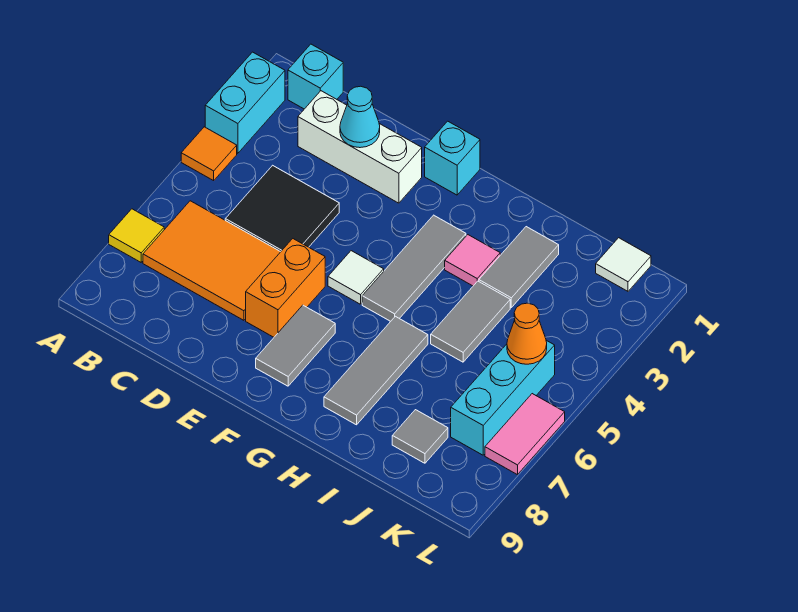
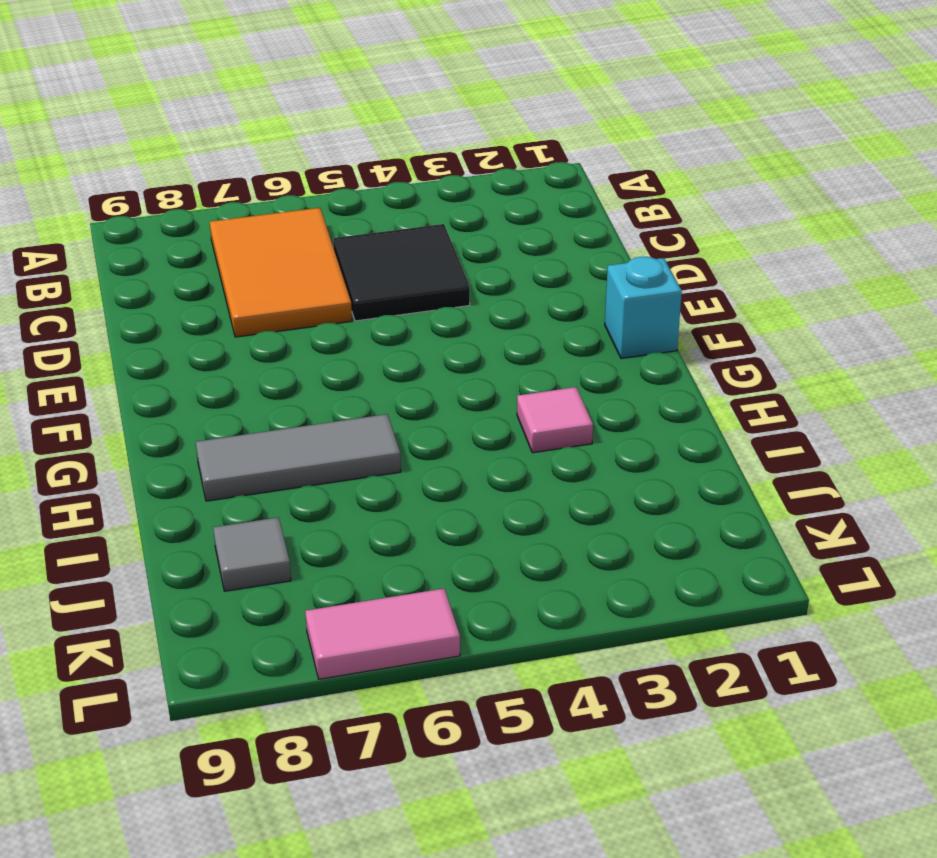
none -> cyan brick A2:A3 level 1
none -> orange tile A4 level 1
none -> yellow tile A7 level 1

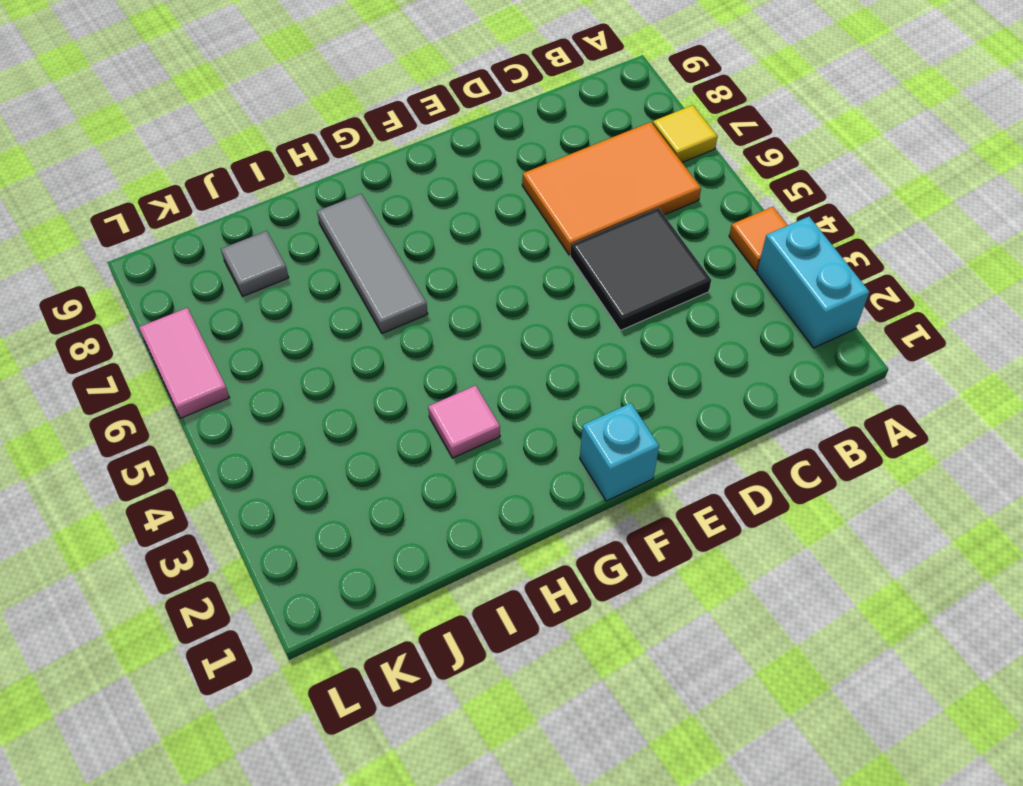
none -> cyan brick B1 level 1
none -> white brick C2:E2 level 1
none -> orange brick E6:E7 level 1

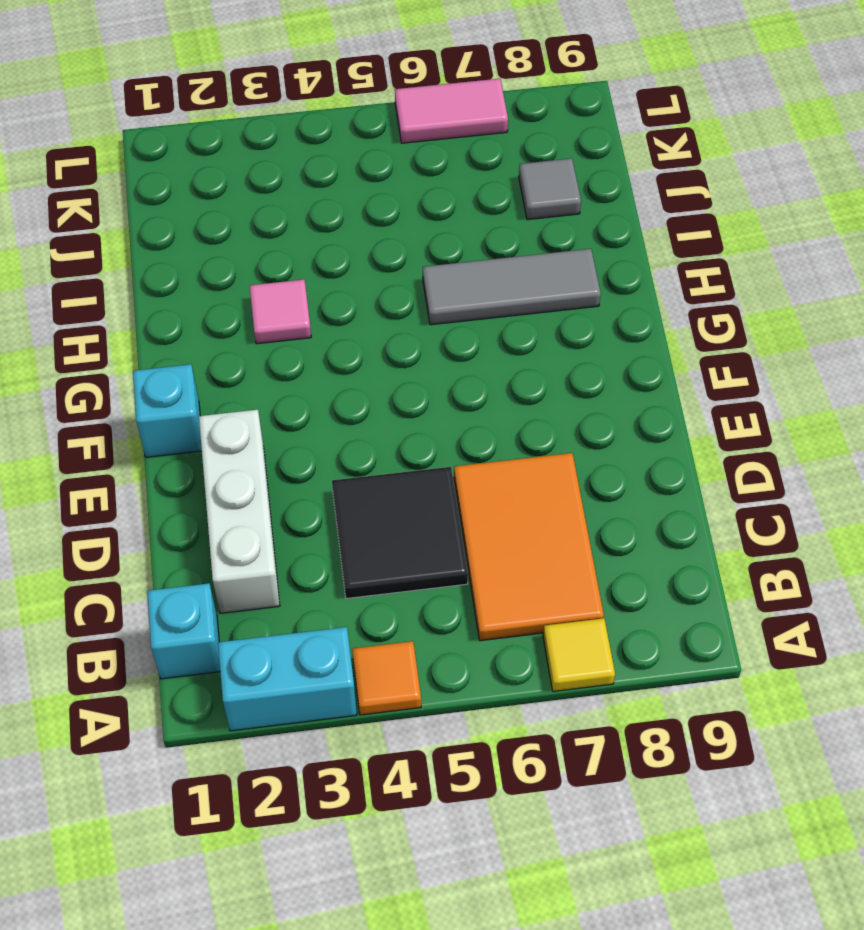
none -> orange brick E6:E7 level 1
none -> white tile F5 level 1
none -> grey tile F7:F8 level 1

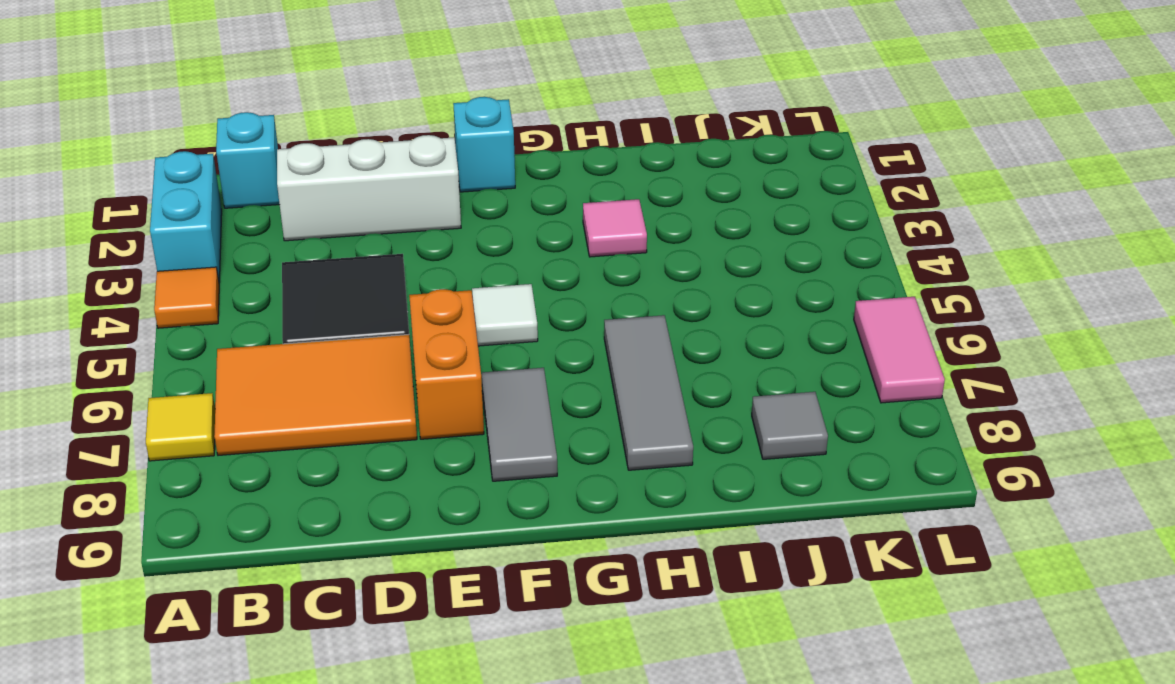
none -> grey tile G3:G5 level 1
none -> grey tile I2:I3 level 1
none -> grey tile I4:I5 level 1

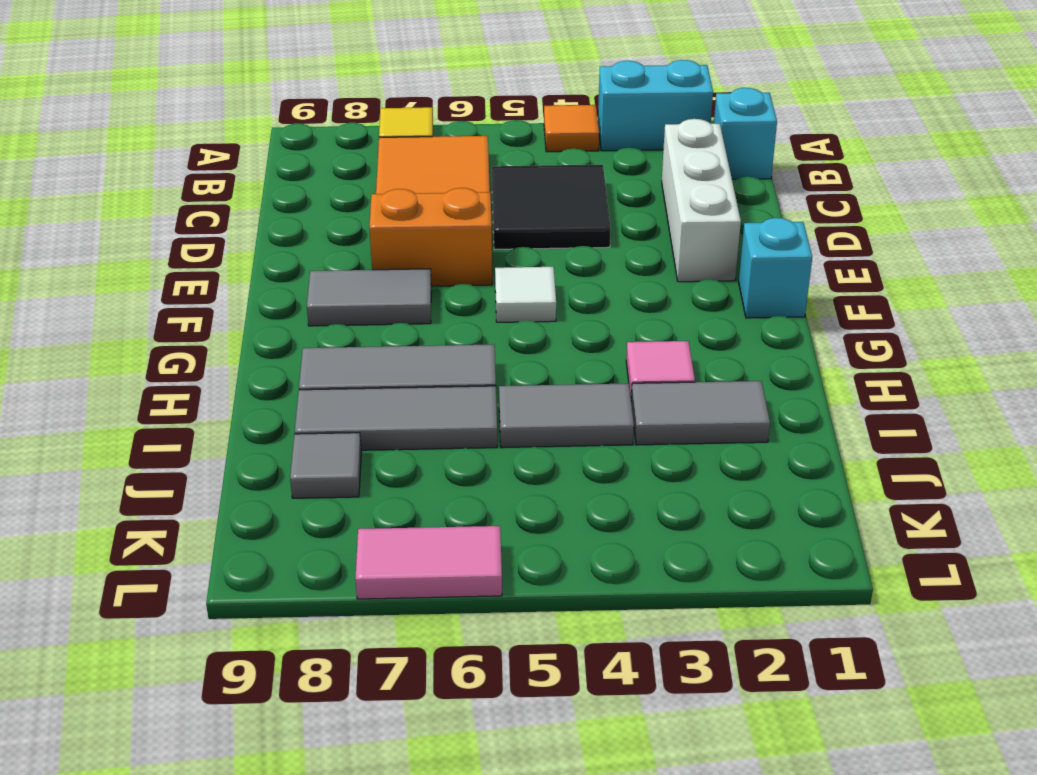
grey tile I6:I8 level 1 -> grey tile G3:G5 level 1
none -> white tile K1 level 1
none -> cyan brick K5:K7 level 1
none -> cyan cone D2 level 2

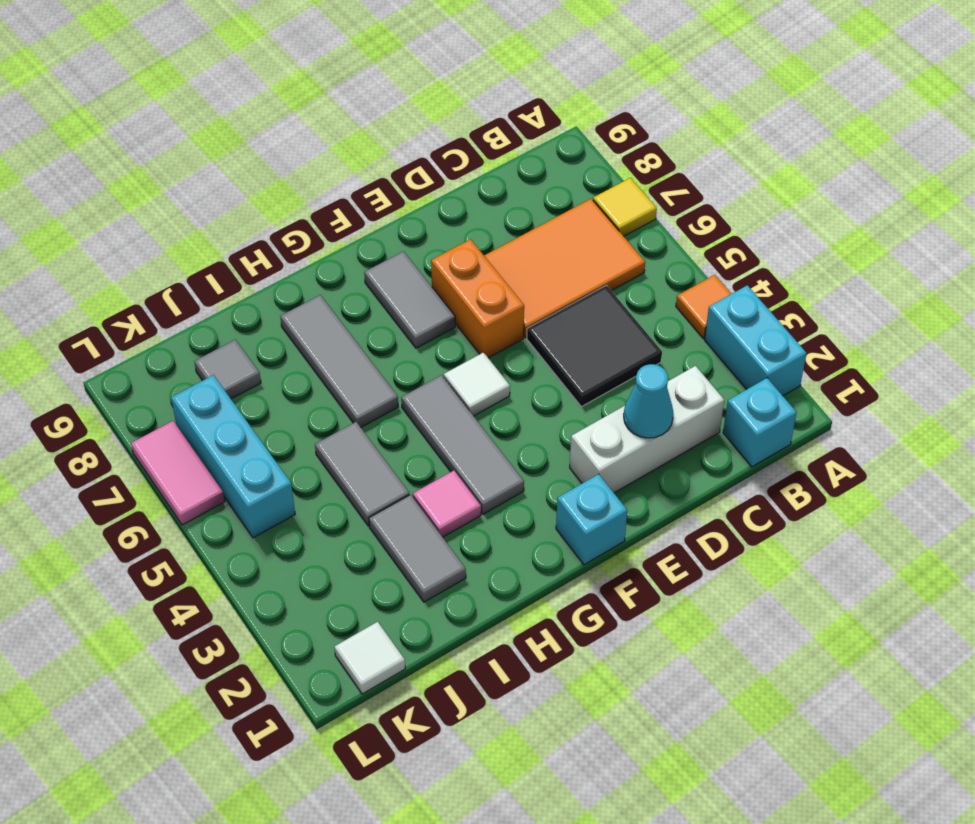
none -> orange cone K5 level 2

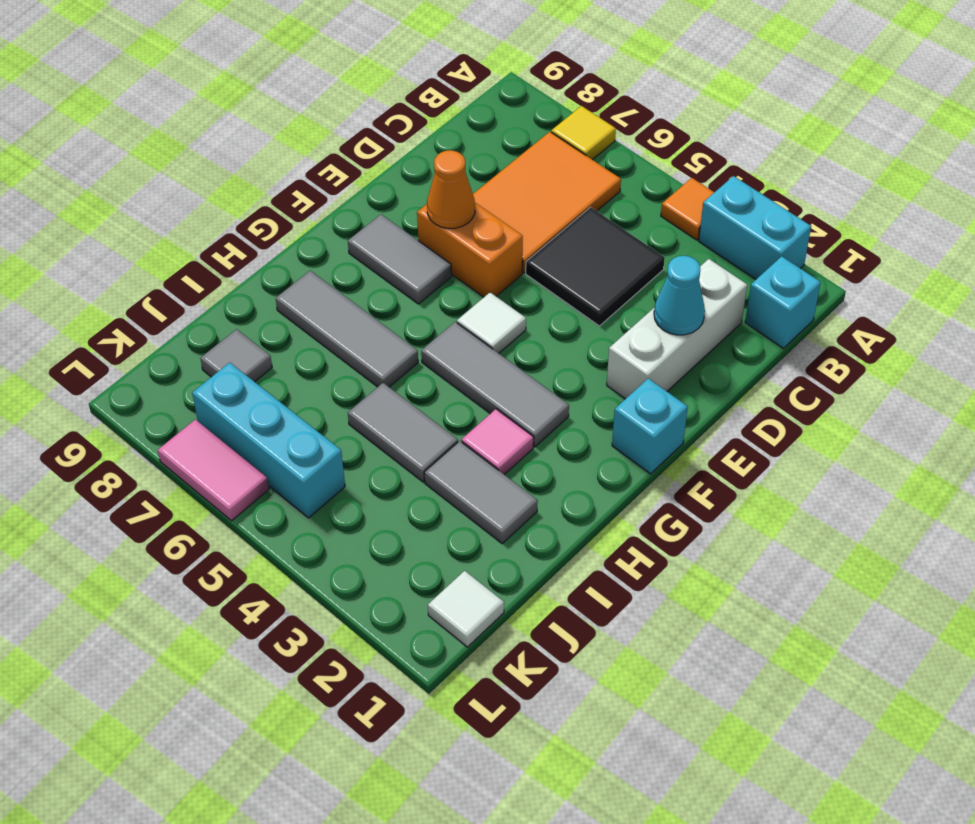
orange cone E7 level 2 -> orange cone K5 level 2

